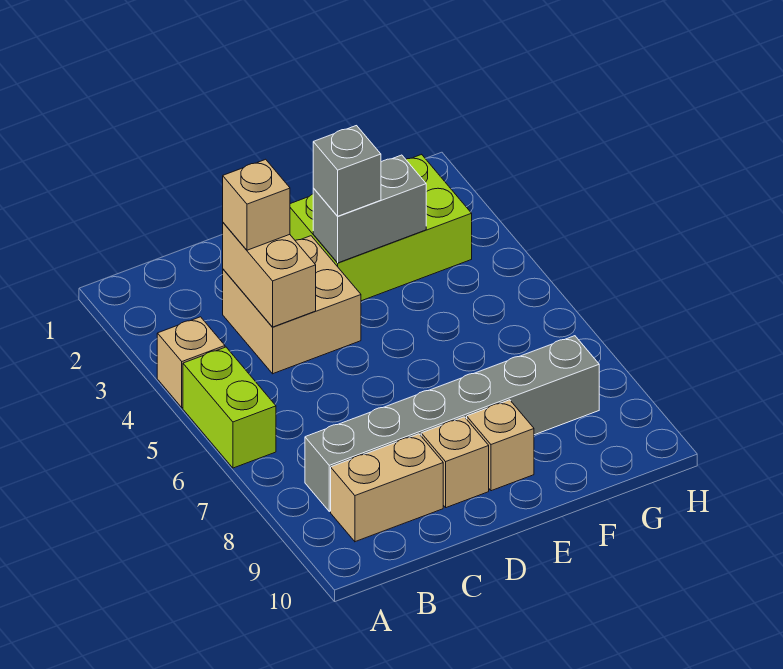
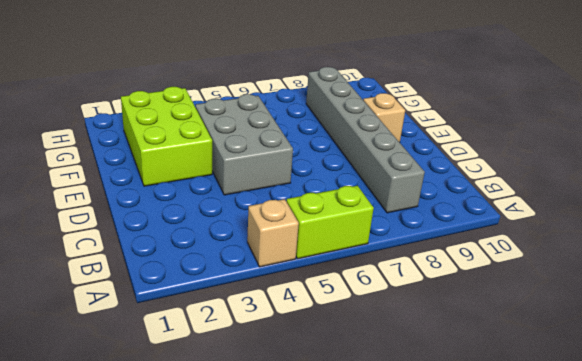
grey brick D4:F5 level 1 -> tan brick C3:D4 level 1
none -> tan brick B9:C9 level 1
none -> tan brick D9 level 1
none -> tan brick C3:C4 level 2

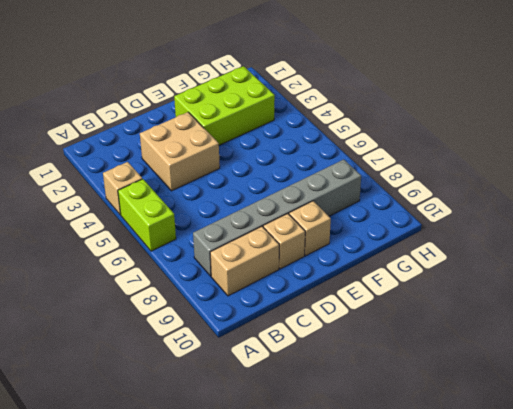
none -> tan brick C3:C4 level 2
none -> grey brick E3:F3 level 2
none -> tan brick C3 level 3

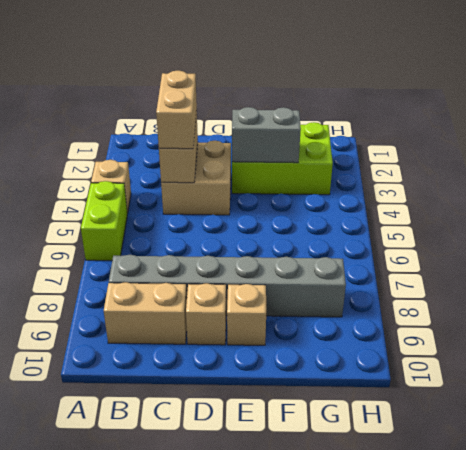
tan brick C3:C4 level 3 -> tan brick C3 level 3
none -> grey brick E3 level 3

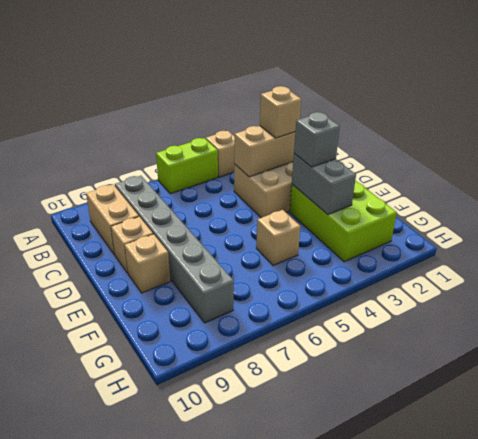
tan brick F5 level 1 -> none

